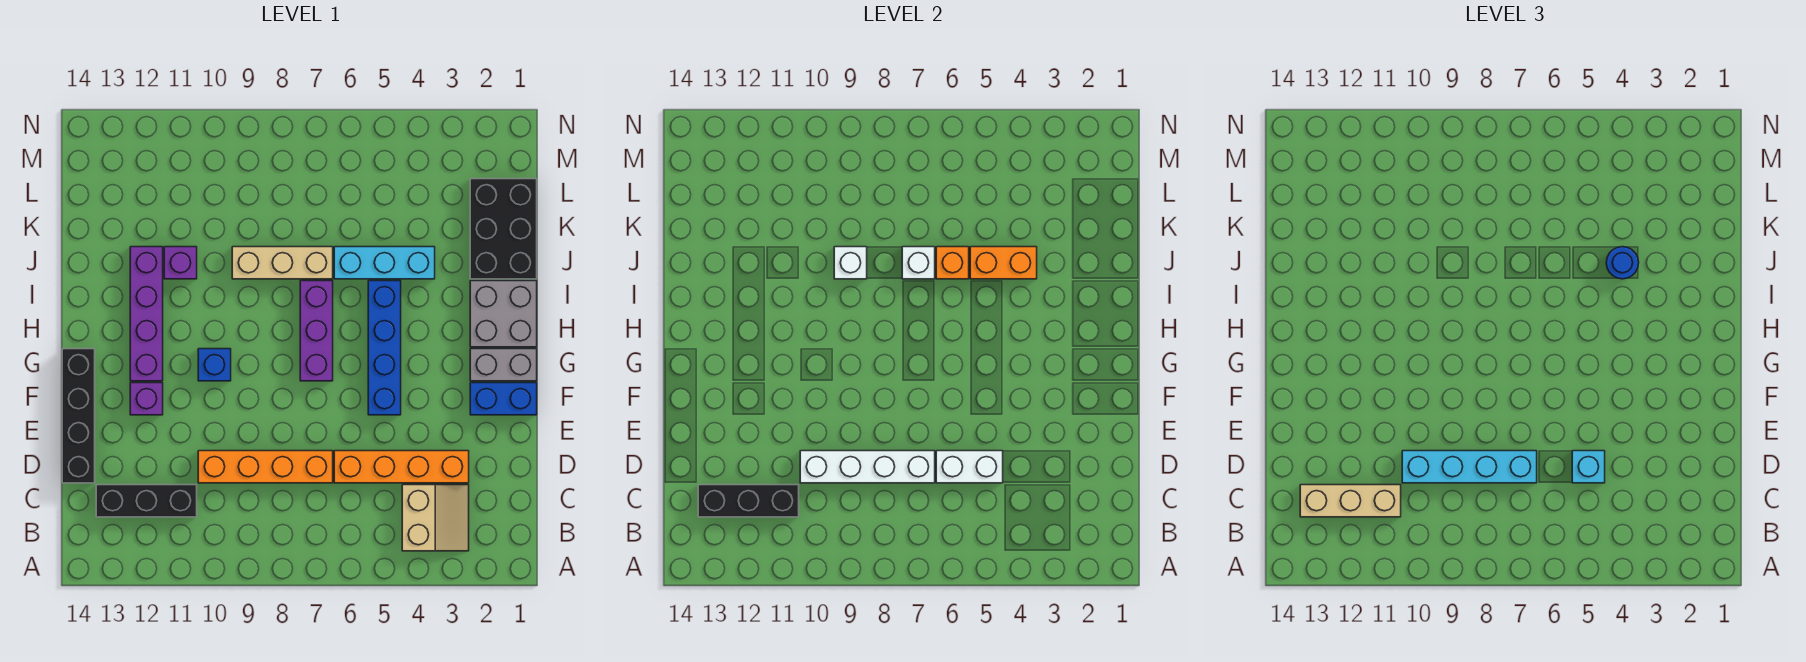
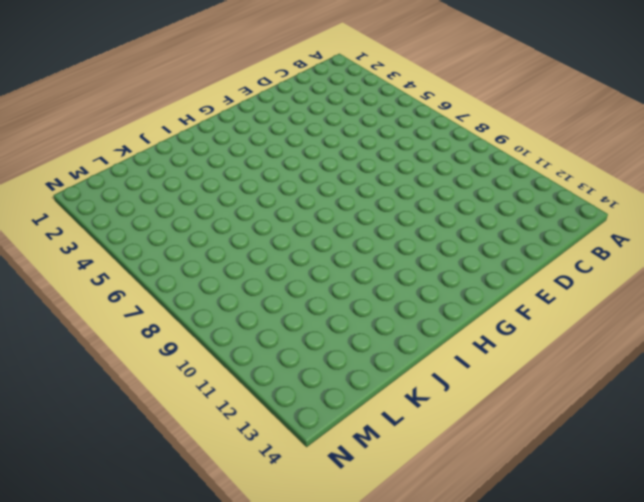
none -> tan slope B3:C4 level 1 top 4
none -> black brick C11:C13 level 1
none -> orange brick D3:D6 level 1

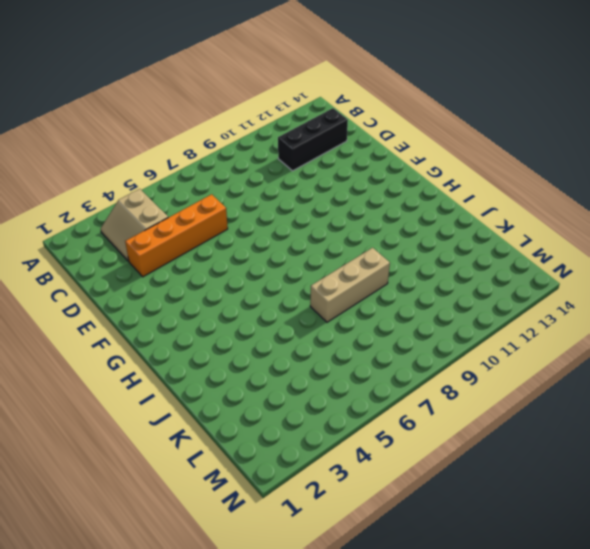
none -> orange brick D7:D10 level 1
none -> black brick D14:G14 level 1
none -> blue brick F1:F2 level 1

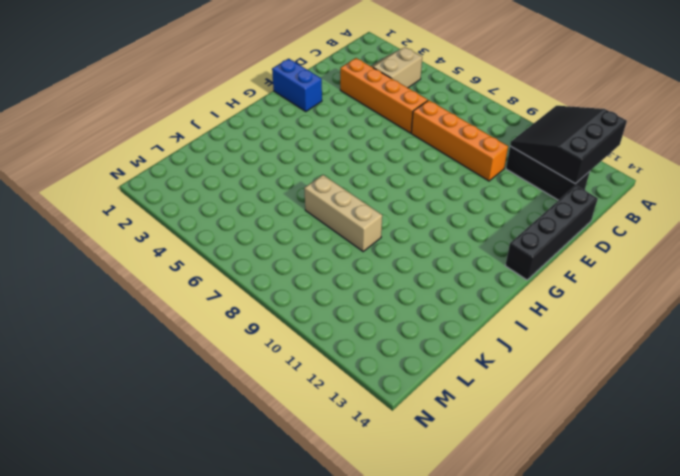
black slope A11:C13 level 2 top 13 -> black brick C11:C13 level 2
none -> blue brick F5:I5 level 1
none -> purple brick F12 level 1
none -> grey brick G1:G2 level 1

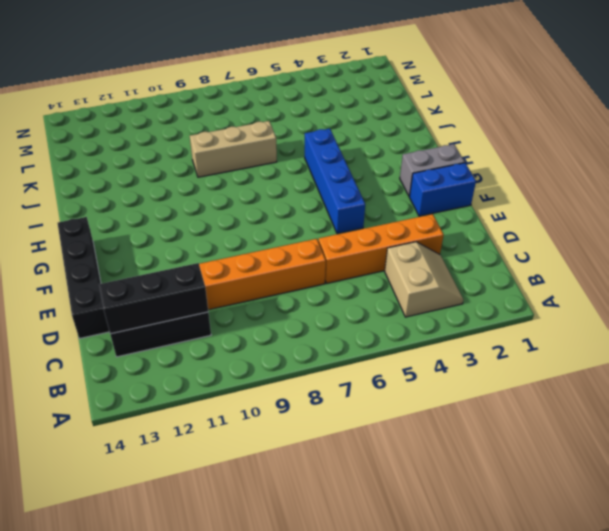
none -> purple brick F12 level 1
none -> purple brick G7:I7 level 1
none -> blue brick G10 level 1

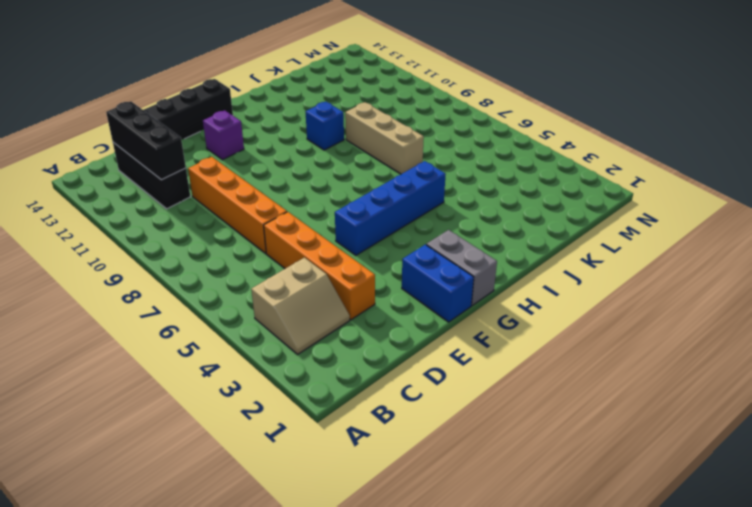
blue brick I10 level 1 -> blue brick G10 level 1
none -> purple brick G7:I7 level 1
none -> purple brick G12:J12 level 1
none -> grey brick H1:I2 level 1

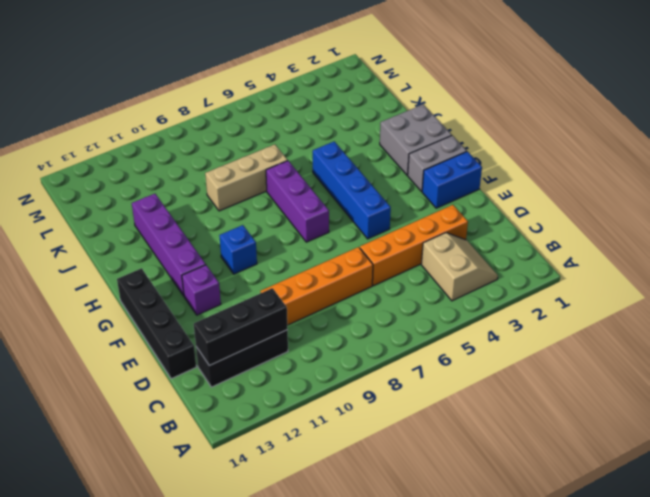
none -> black brick J1:L2 level 1
none -> cyan brick J4:J6 level 1
none -> purple brick J11 level 1

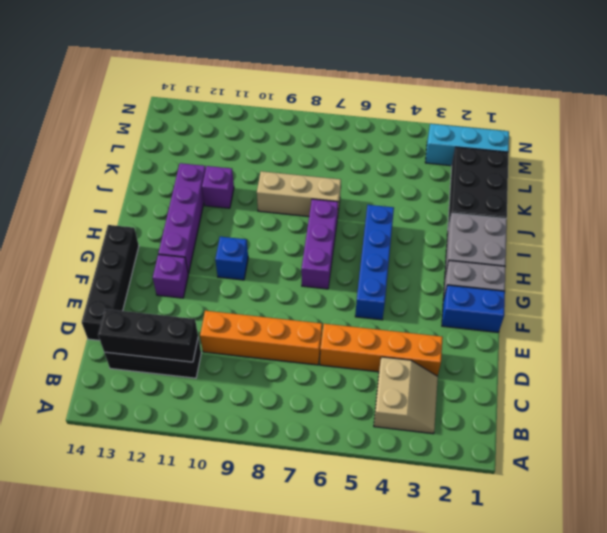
cyan brick M1:M3 level 1 -> cyan brick J4:J6 level 1
none -> white brick D5:D6 level 2
none -> white brick D7:D10 level 2
none -> orange brick J4:J5 level 2

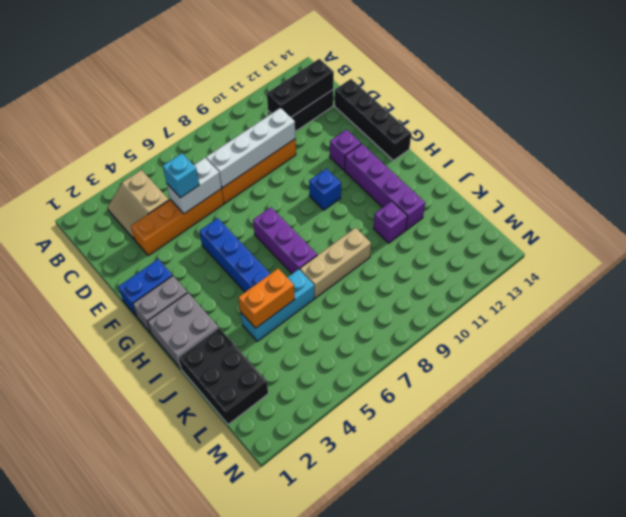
none -> orange brick J6 level 2
none -> white brick J7 level 2
none -> white brick J9 level 2

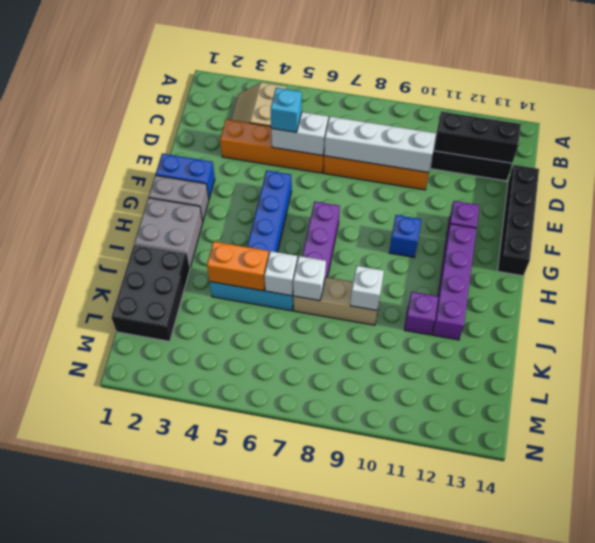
white brick J6 level 2 -> orange brick J6 level 2
none -> tan brick C11:C13 level 3
none -> cyan brick D7:D10 level 3
none -> blue round brick J4 level 3

